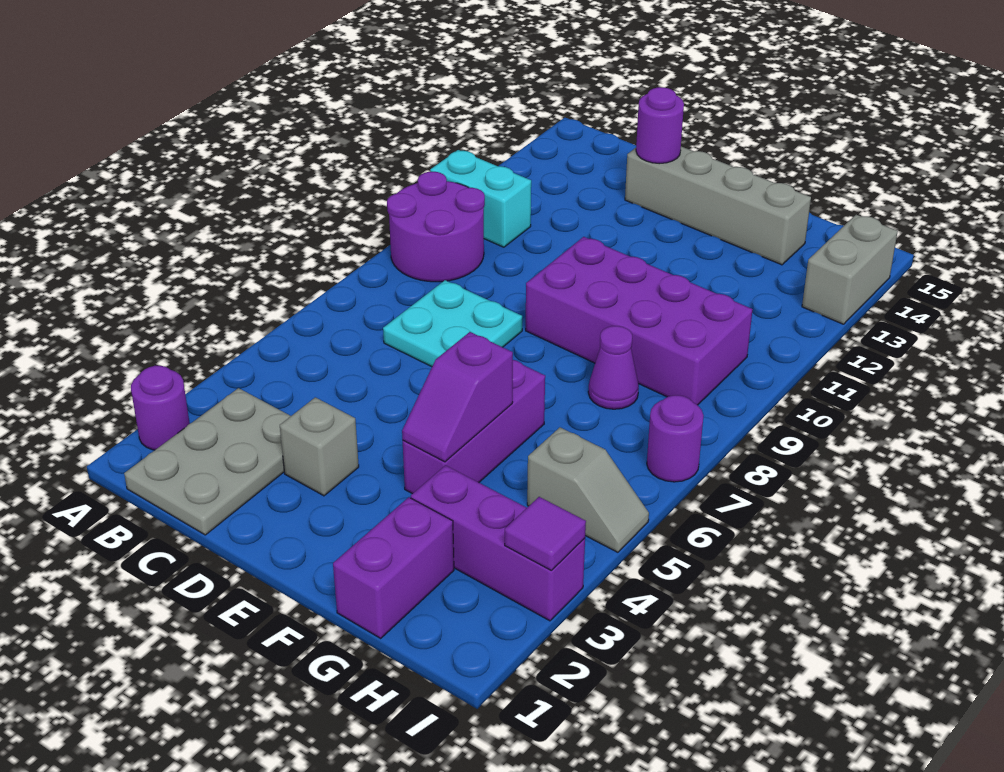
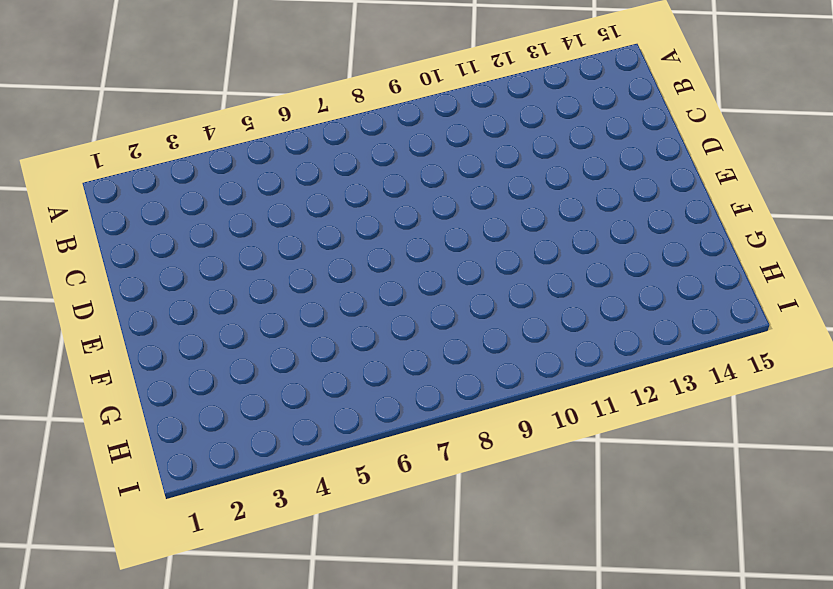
none -> purple round brick A2 level 1
none -> purple round brick A9:B10 level 1
none -> cyan brick A11:B11 level 1

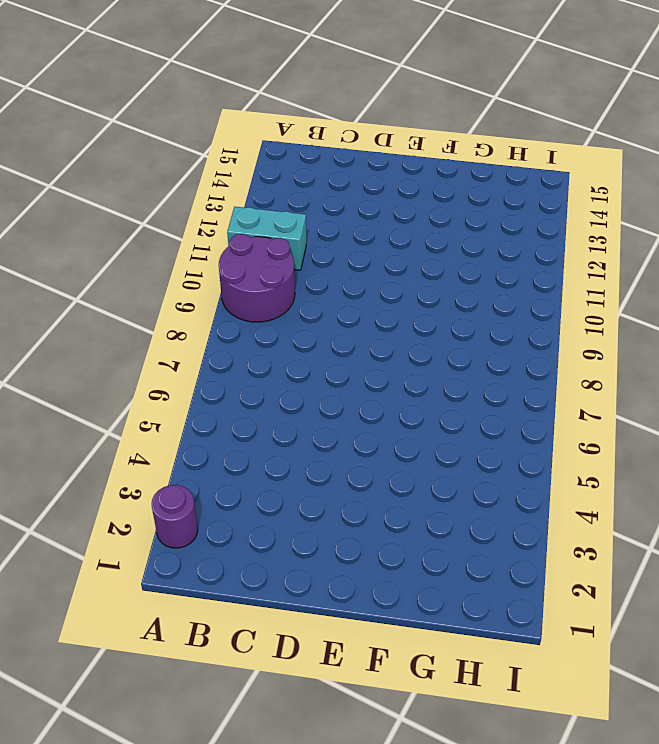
none -> grey plate B1:C3 level 1
none -> cyan plate C7:D8 level 1
none -> grey brick D3 level 1

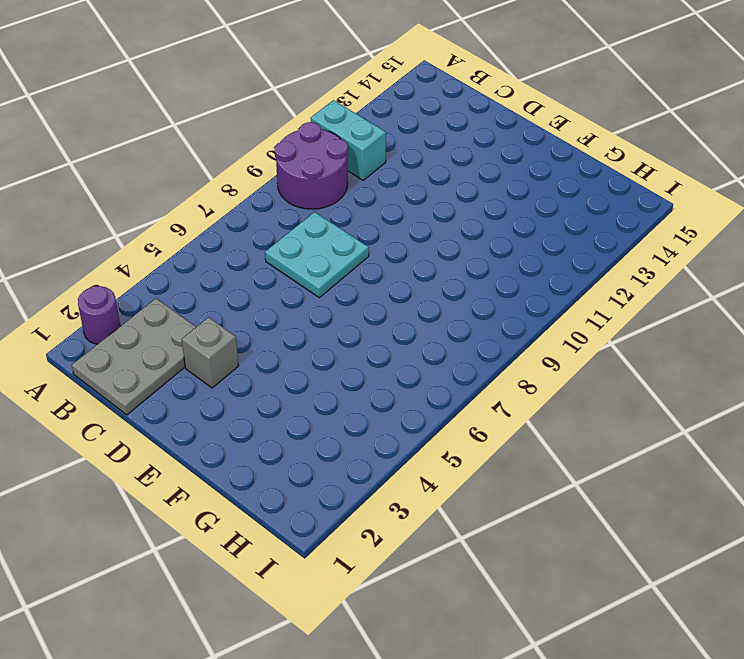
none -> grey brick D14:G14 level 1
none -> purple brick E9:H10 level 1
none -> purple brick F4:F6 level 1

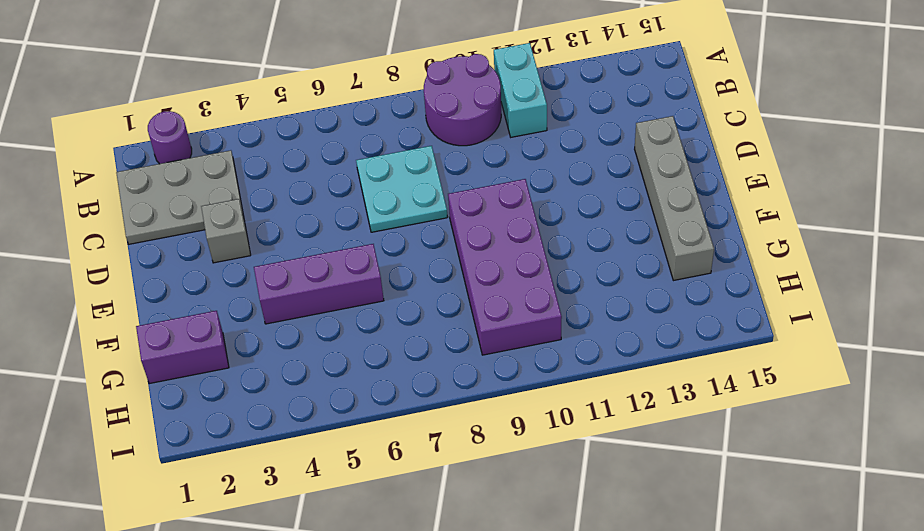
none -> purple brick G3:I3 level 1
none -> purple cone G8 level 1
none -> grey slope H5:I5 level 1 top H

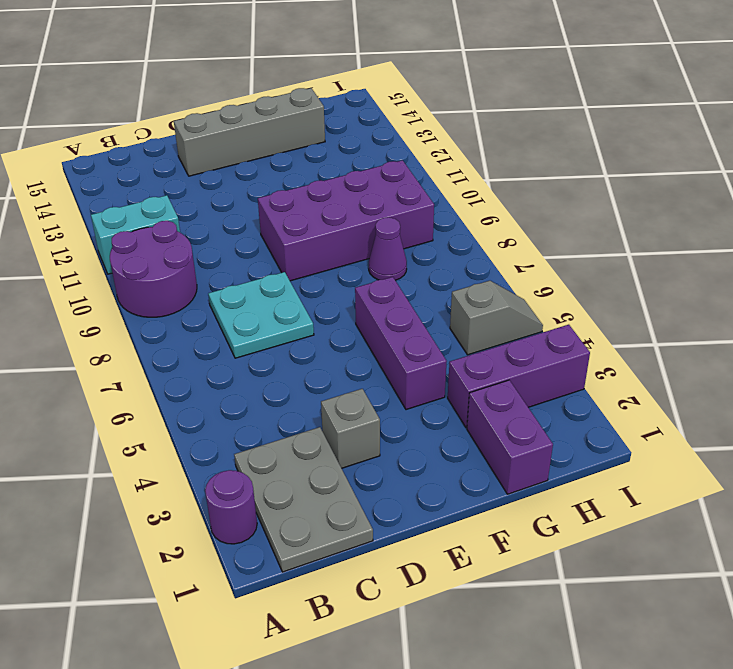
none -> purple round brick I7 level 1
none -> grey brick I13:I14 level 1
none -> purple round brick D14 level 2

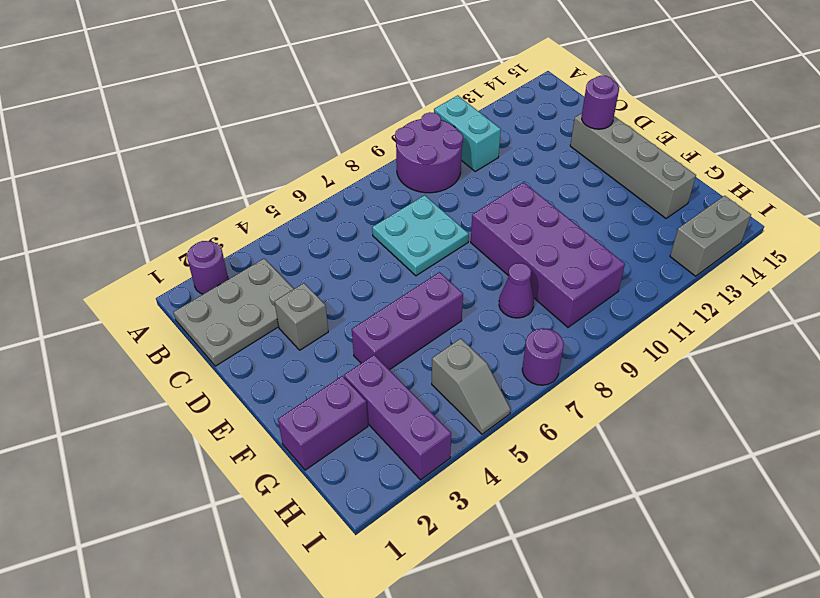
none -> purple slope F4:F5 level 2 top 5
none -> purple tile I3 level 2

